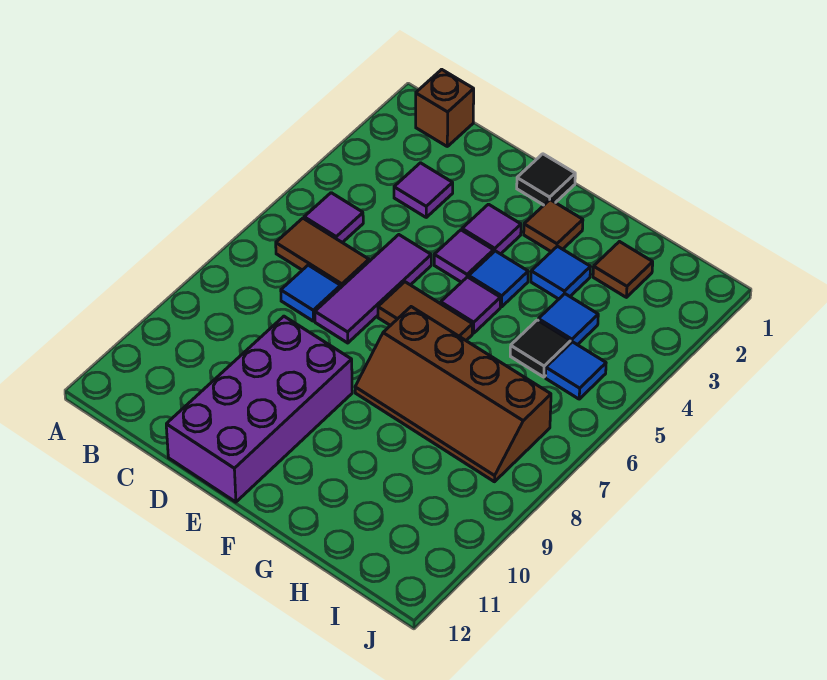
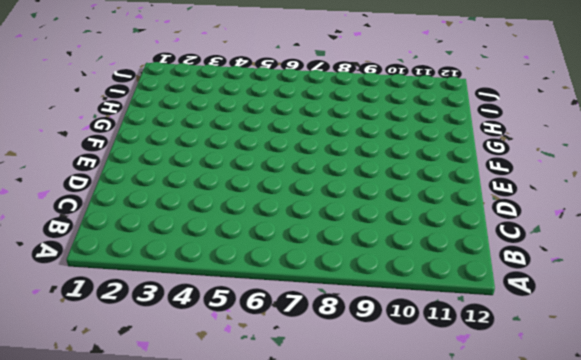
none -> brown brick B1 level 1
none -> purple tile B5 level 1
none -> brown tile B6:C6 level 1

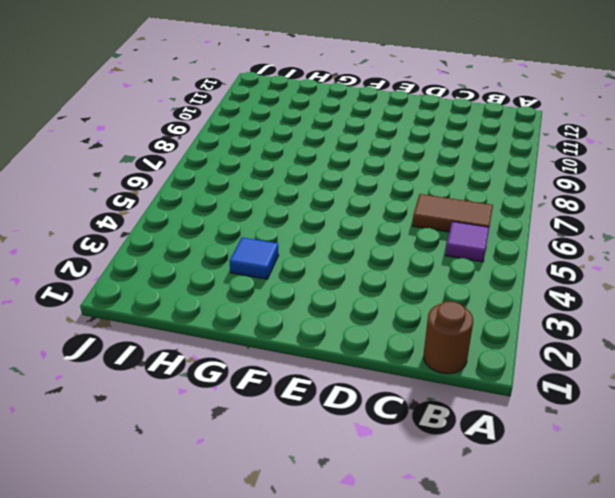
brown round brick B1 level 1 -> brown brick B1 level 1
none -> purple tile C3 level 1
none -> blue tile C7 level 1
none -> purple tile D5:D7 level 1

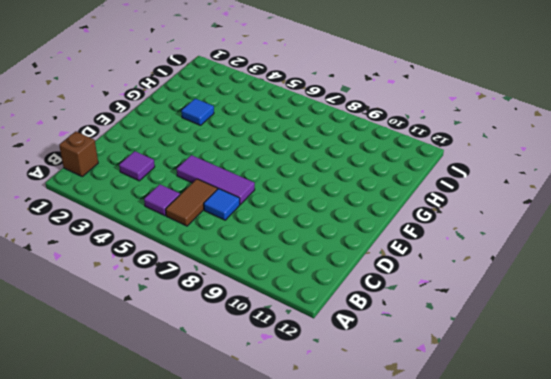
none -> purple brick D9:E12 level 1
none -> black tile E1 level 1
none -> purple tile E3 level 1

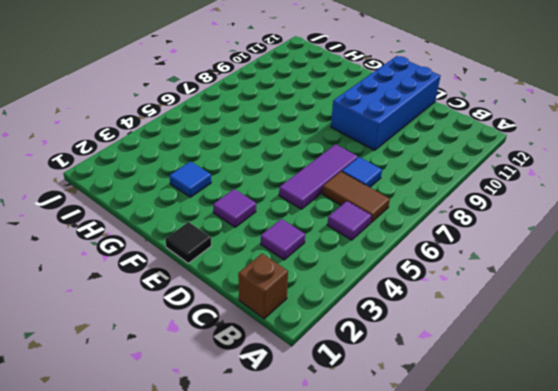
blue brick D9:E12 level 1 -> purple brick D9:E12 level 1
none -> purple tile E4 level 1
none -> brown tile E6:F6 level 1
none -> brown tile F2 level 1

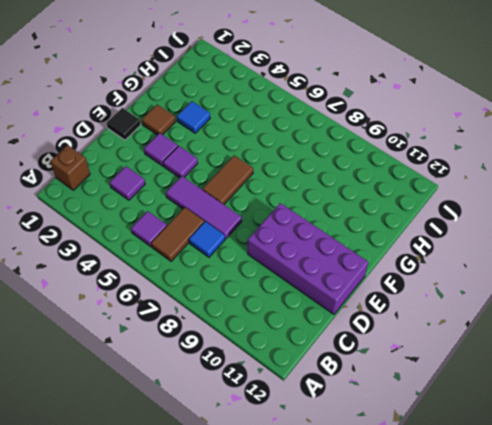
none -> blue tile F4 level 1
none -> purple tile F5 level 1
none -> brown slope F7:I8 level 1 top 7

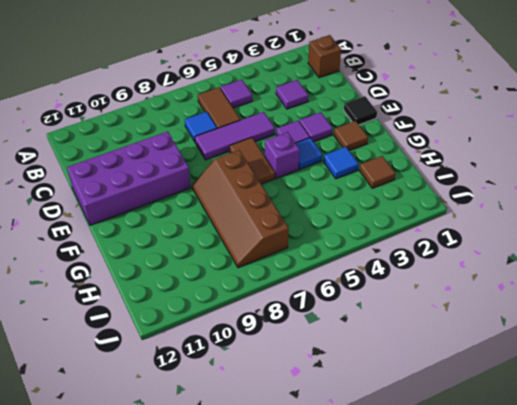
purple brick F5 level 1 -> purple tile F5 level 1
none -> blue tile H4 level 1
none -> black tile H5 level 1
none -> blue tile I5 level 1

